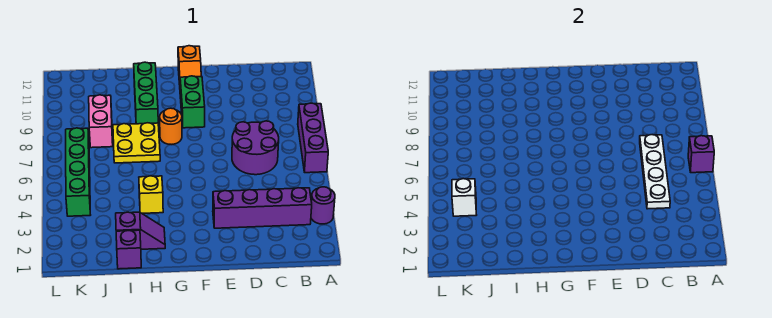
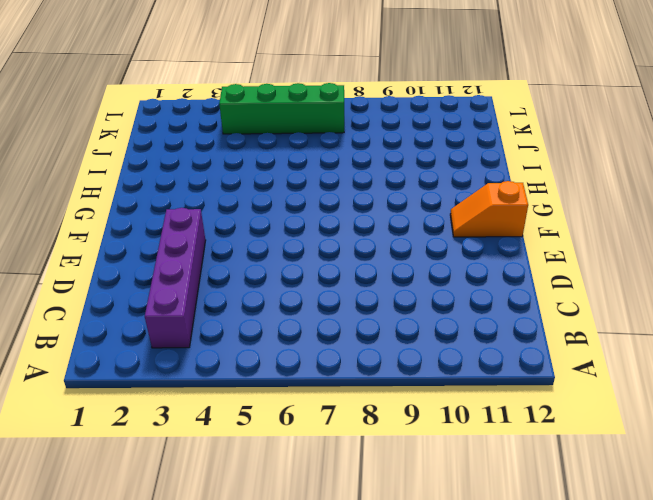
none -> purple round brick A3 level 1
none -> purple brick A6:A8 level 1
none -> purple round brick C6:D7 level 1

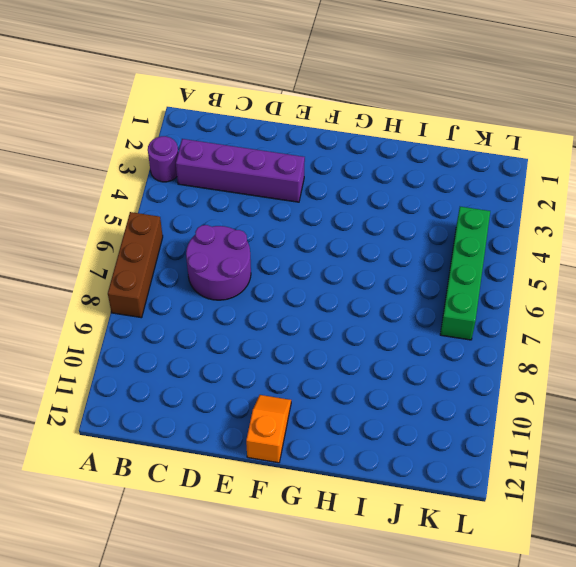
brown brick A6:A8 level 1 -> purple brick A6:A8 level 1
none -> green brick F9:F10 level 1
none -> orange round brick G8 level 1
none -> purple slope H2:I2 level 1 top I

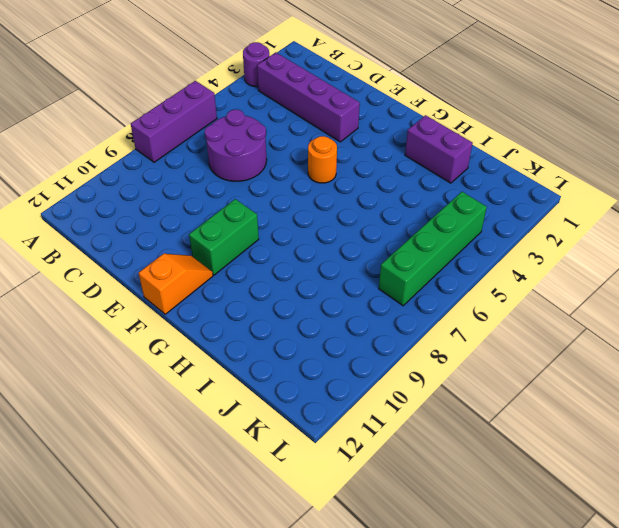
orange round brick F5 level 1 -> orange round brick G8 level 1
purple brick H2:I2 level 1 -> purple slope H2:I2 level 1 top I
none -> yellow brick H4 level 1
none -> yellow plate H7:I8 level 1
none -> green brick H9:H11 level 1

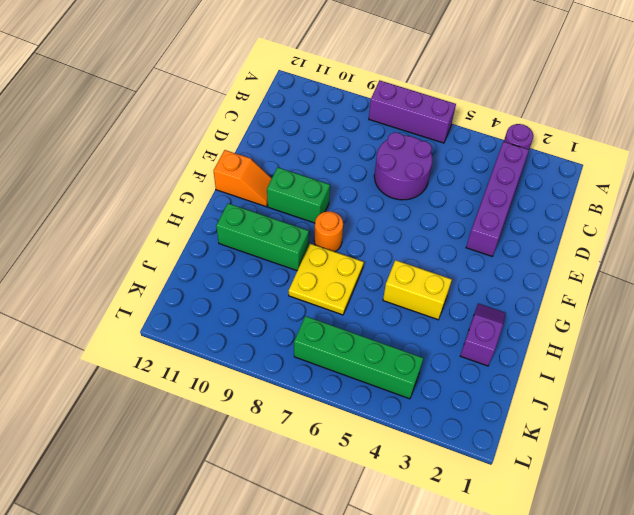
yellow brick H4:H5 level 1 -> yellow brick H4 level 1
none -> purple brick I1 level 1
none -> pink brick J8:J9 level 1
none -> purple brick A6 level 2

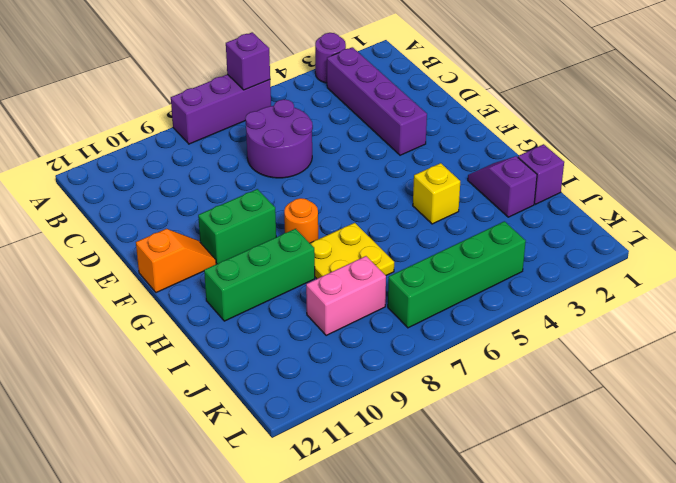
none -> white plate C4:C7 level 2
none -> white brick K4 level 2

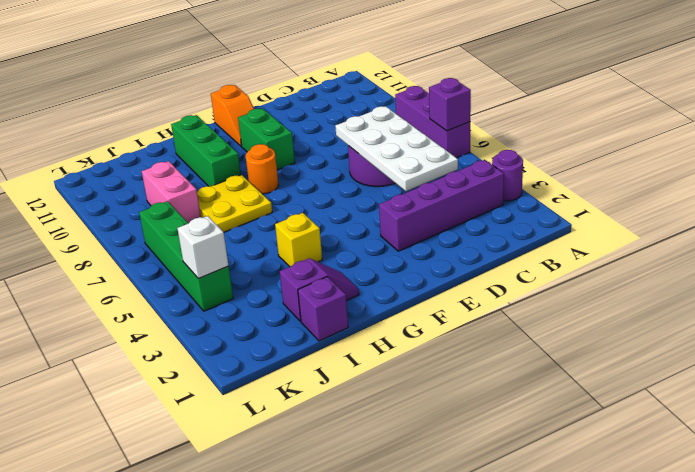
white plate C4:D7 level 2 -> white plate C4:C7 level 2

